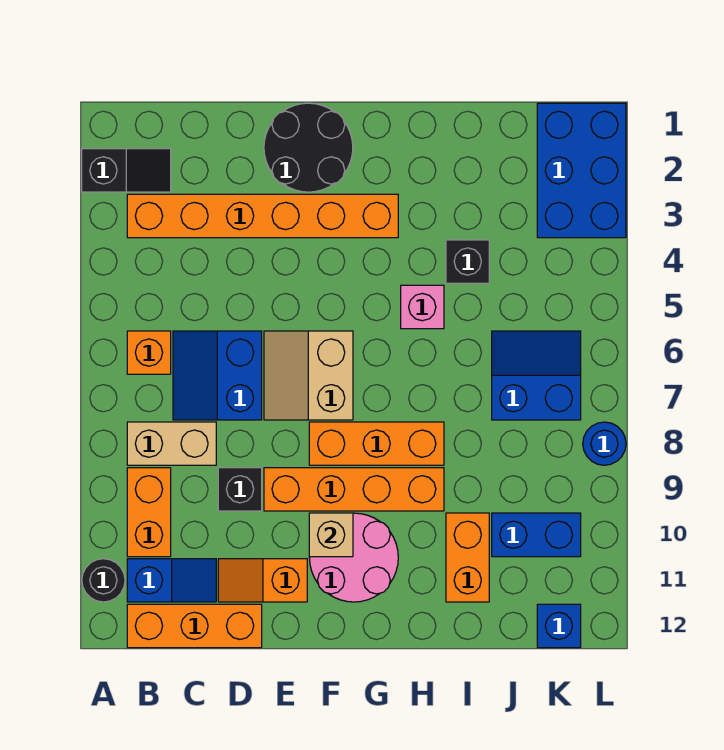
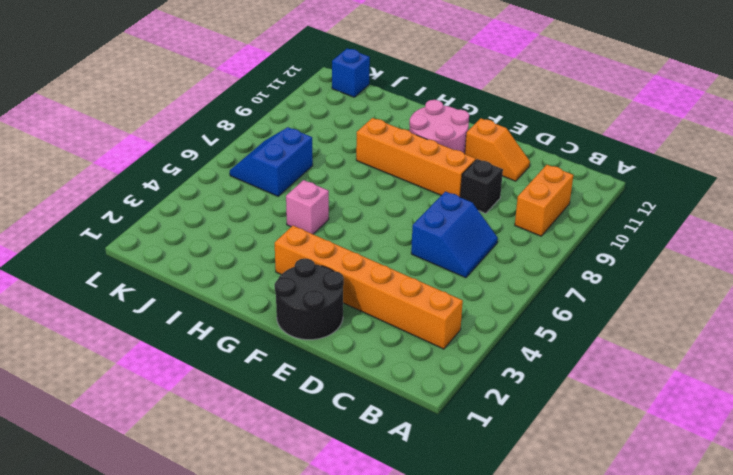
blue slope J6:K7 level 1 top J -> blue slope J6:K7 level 1 top 7
none -> black slope A2:B2 level 1 top A
none -> black round brick A11 level 1
none -> orange brick B6 level 1

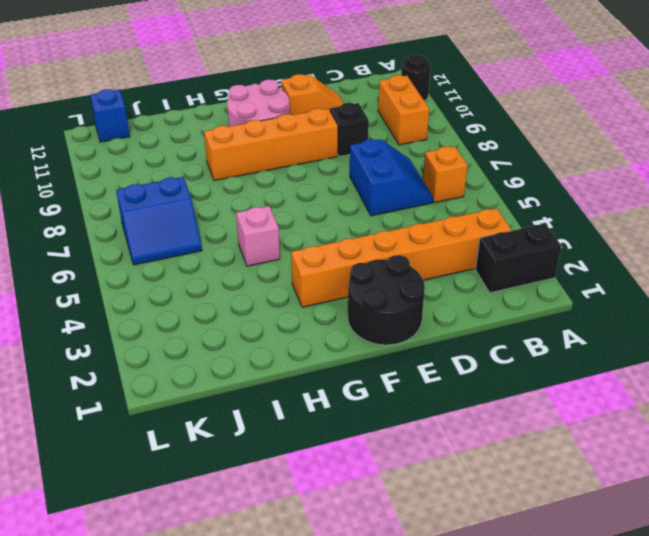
black brick A2:B2 level 1 -> black slope A2:B2 level 1 top A
none -> tan brick B8:C8 level 1
none -> blue slope B11:C11 level 1 top B
none -> orange brick B12:D12 level 1

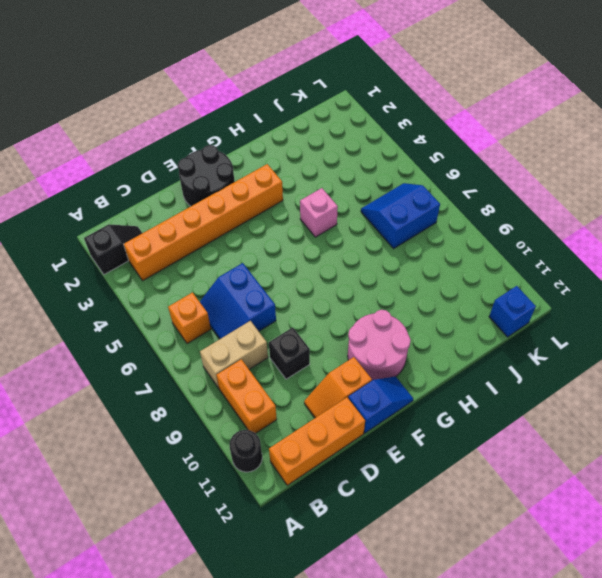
blue slope E12:F12 level 1 top E -> blue slope B11:C11 level 1 top B
none -> tan slope E6:F7 level 1 top F
none -> orange brick E9:H9 level 1
none -> orange brick F8:H8 level 1

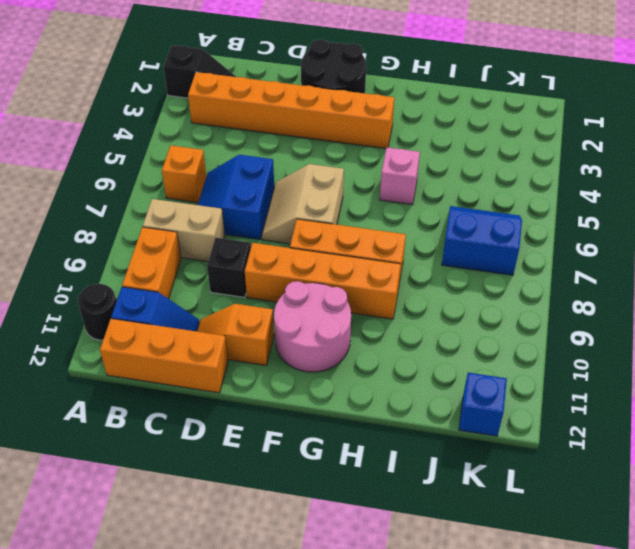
none -> black brick I4 level 1
none -> orange brick I10:I11 level 1
none -> blue brick J10:K10 level 1

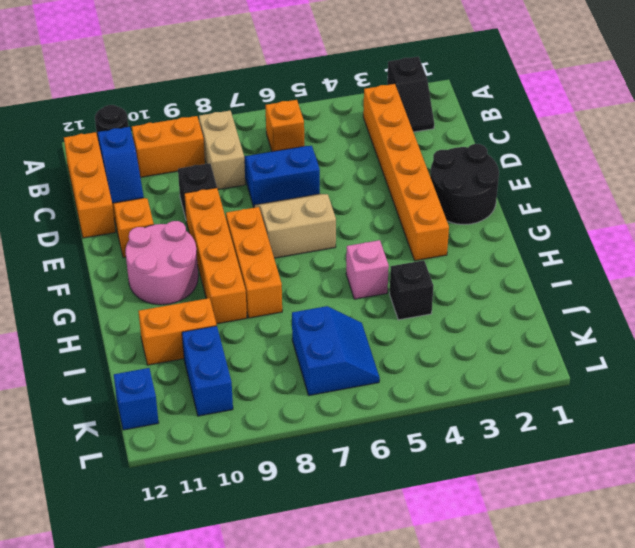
none -> blue brick K1:L3 level 1
none -> blue round brick L8 level 1
none -> tan brick F10 level 2

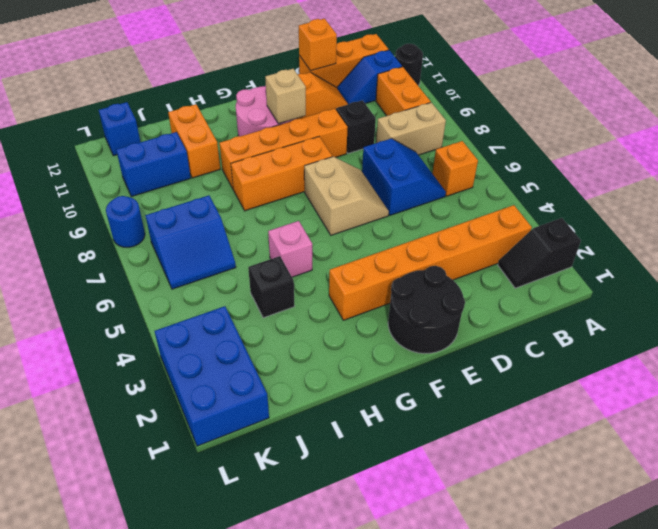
orange brick D12 level 2 -> none

